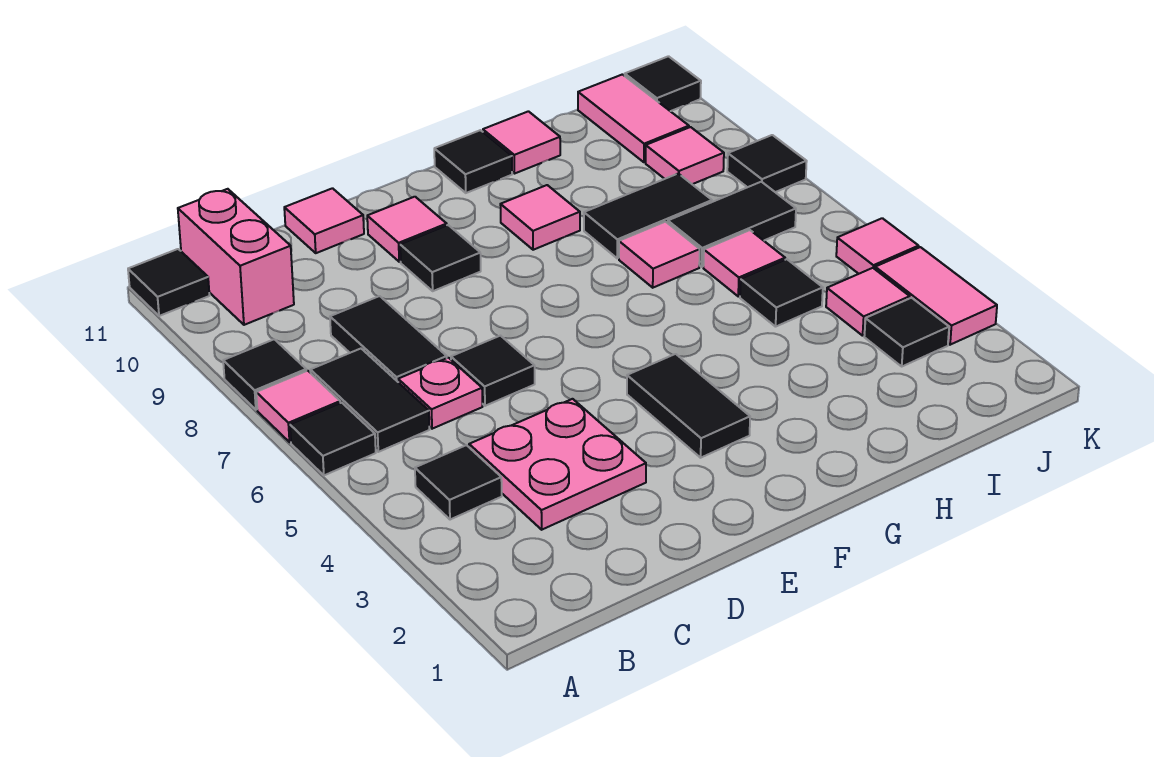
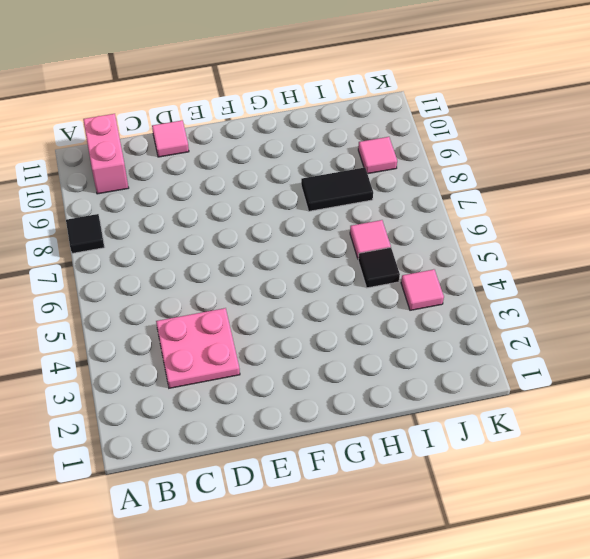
none -> black tile A6 level 1
none -> pink tile A7 level 1
none -> black tile A11 level 1
none -> black tile B4 level 1

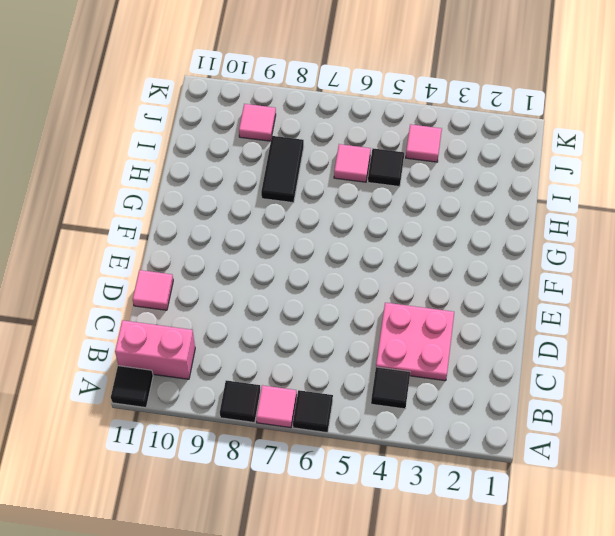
none -> black tile B6:B7 level 1
none -> pink plate C6 level 1
none -> black tile C7:C8 level 1
none -> black tile D6 level 1

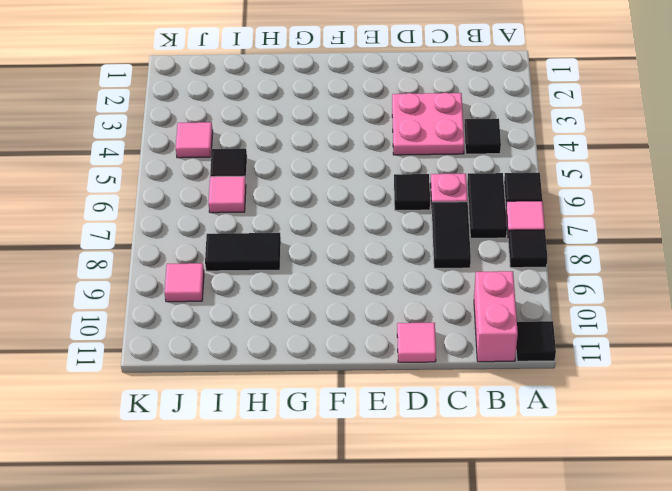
none -> black tile E9 level 1
none -> pink tile E10 level 1
none -> black tile F3:F4 level 1
none -> pink tile G9 level 1

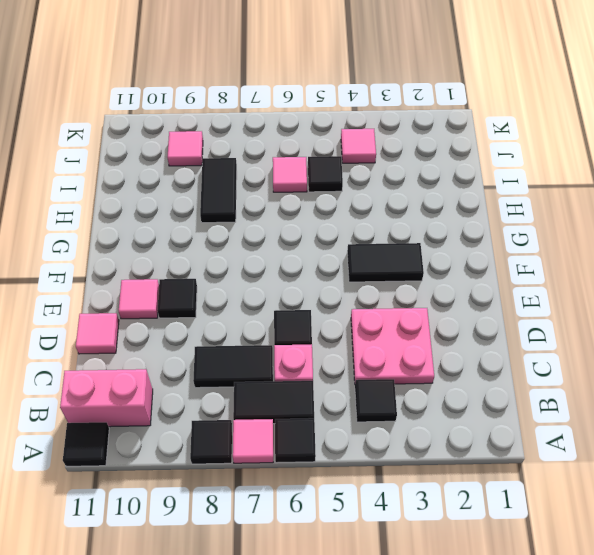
none -> pink tile G9 level 1
none -> black tile G11 level 1
none -> pink tile H7 level 1
none -> pink tile H11 level 1

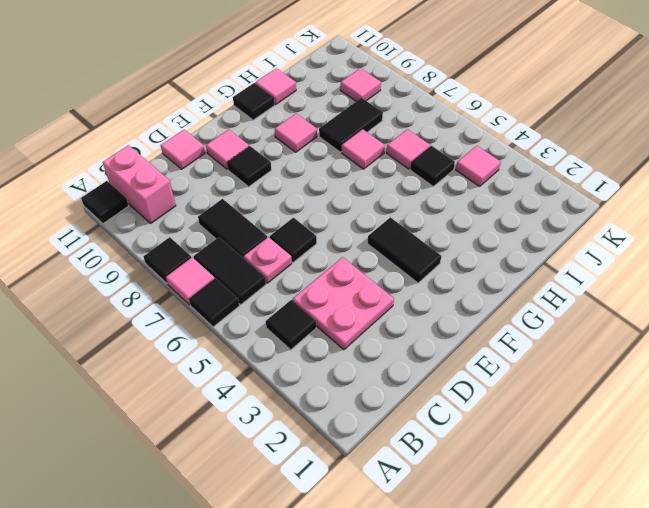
none -> black tile I7:J7 level 1
none -> black tile J3 level 1
none -> pink tile J10:J11 level 1
none -> pink tile K3:K4 level 1

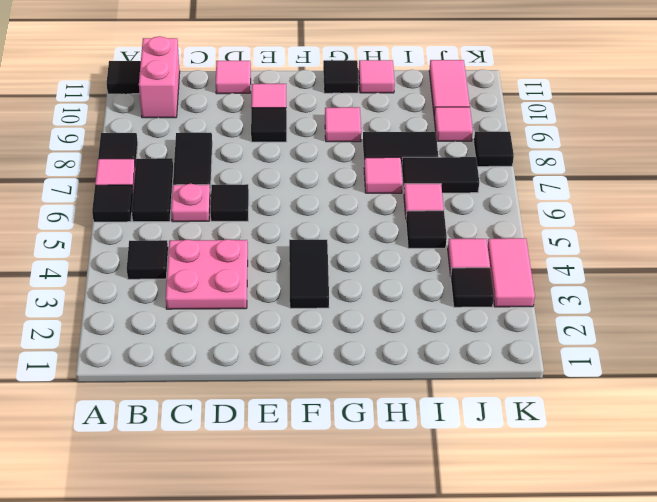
none -> pink tile K5 level 1
none -> black tile K11 level 1

